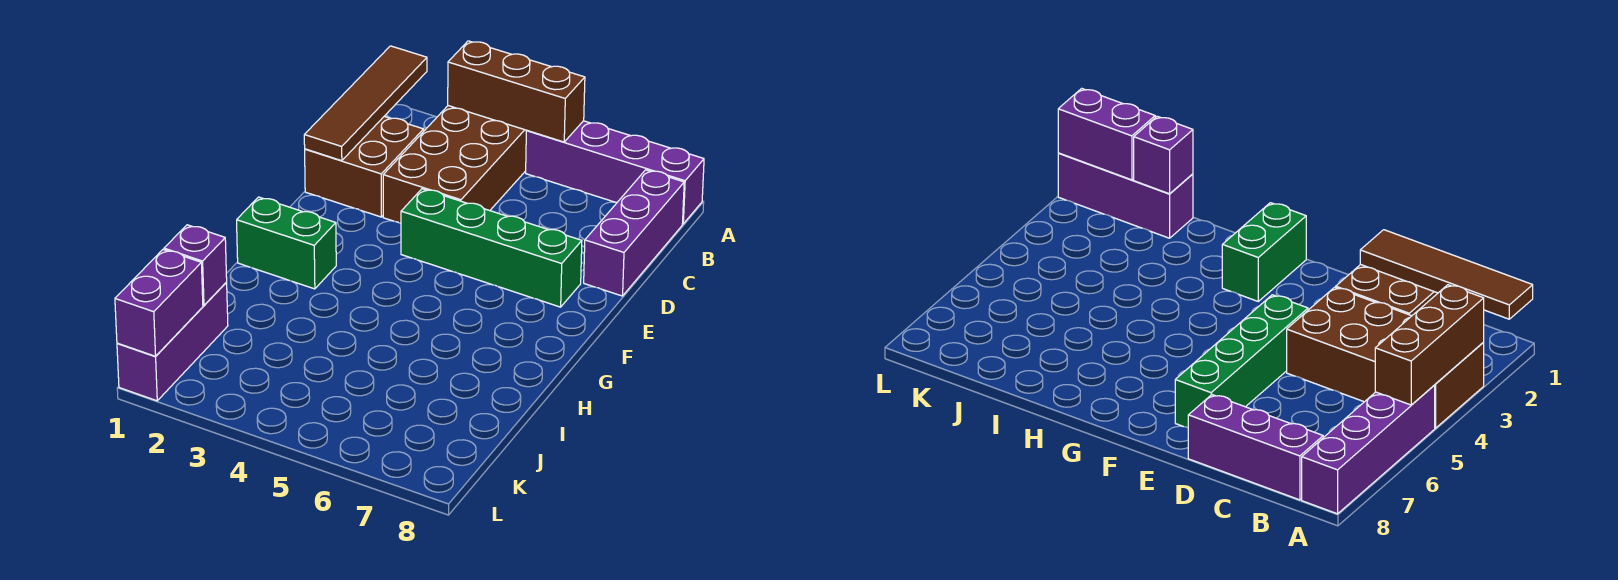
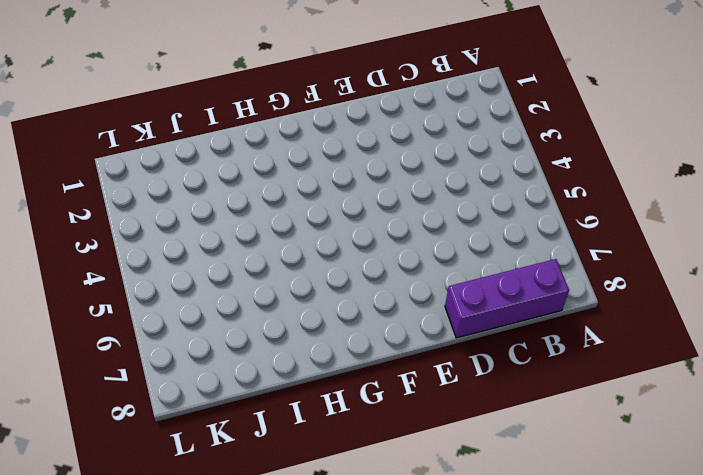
none -> brown brick A3:D4 level 1
none -> purple brick A5:A8 level 1

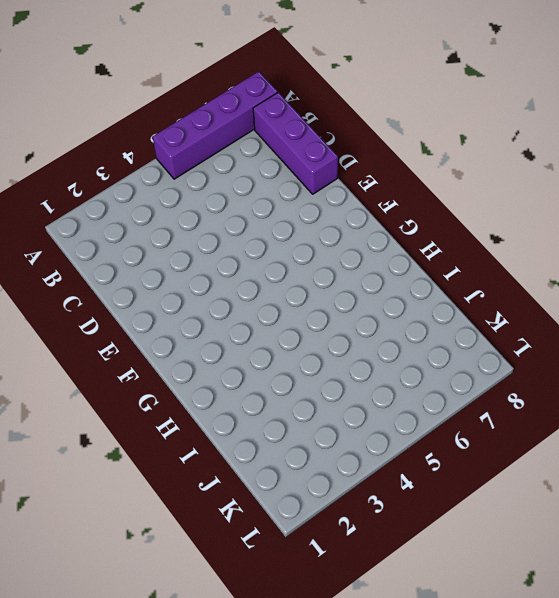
none -> brown brick A3:D4 level 1
none -> brown brick C1:D2 level 1

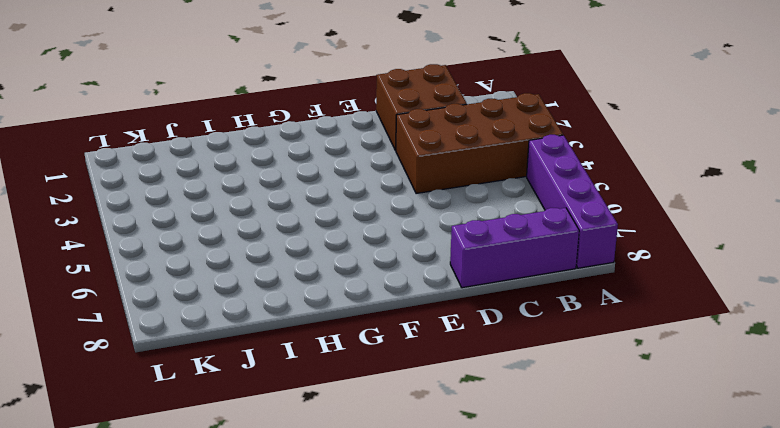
none -> green brick E4:E7 level 1
none -> green brick G1:G2 level 1

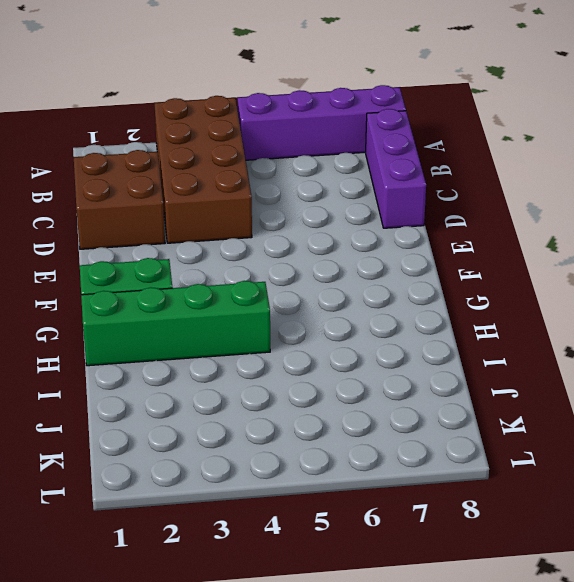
green brick H1:H4 level 1 -> green brick E4:E7 level 1
none -> purple brick J1:L1 level 1
none -> brown tile A1:D1 level 2

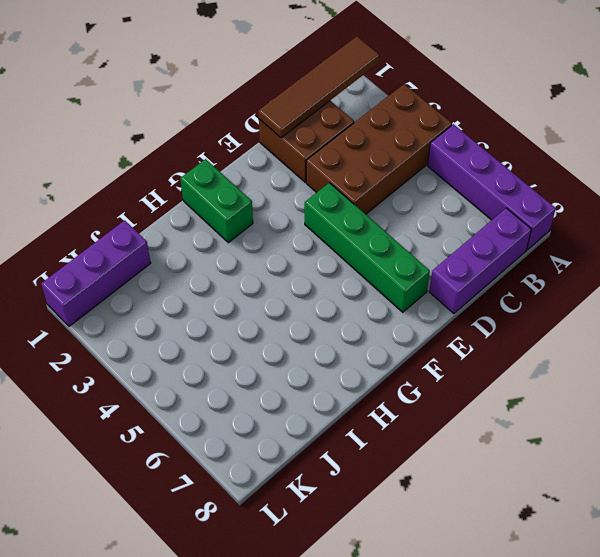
none -> brown brick A3:A5 level 2
none -> purple brick J1 level 2

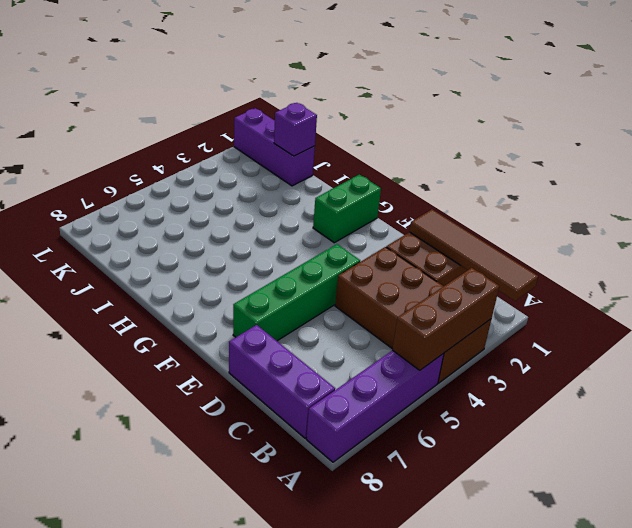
none -> purple brick K1:L1 level 2

